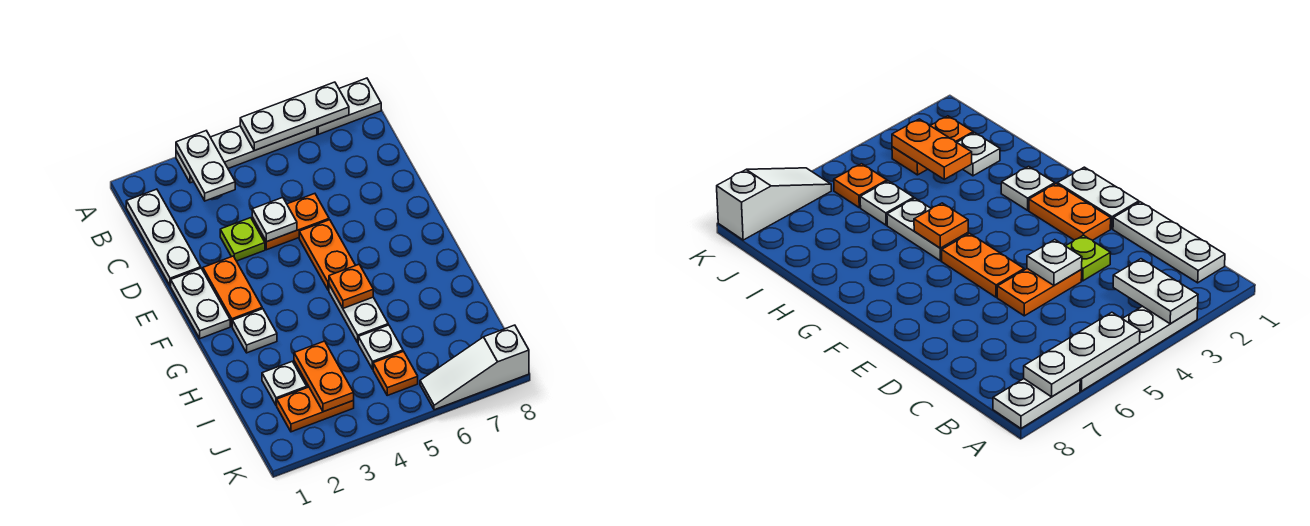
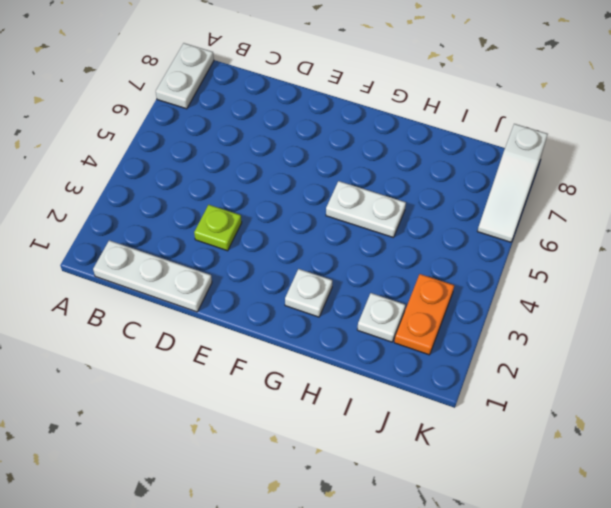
none -> white plate A3:A6 level 1
none -> orange plate D4:D5 level 1
none -> white plate E1:F1 level 1

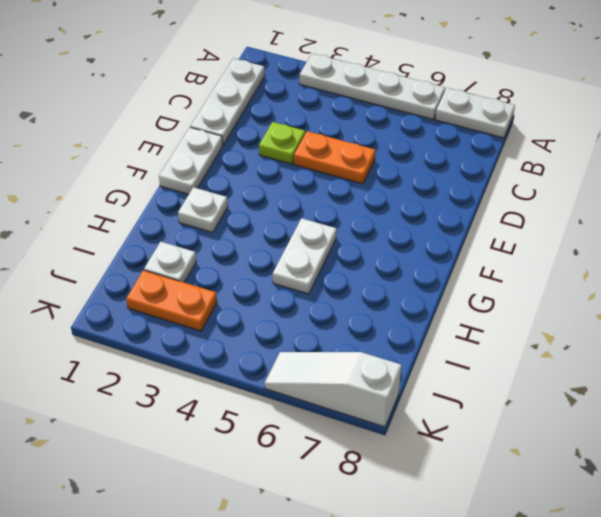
none -> orange plate E2:F2 level 1
none -> orange plate E5:F5 level 1
none -> white plate I5 level 1

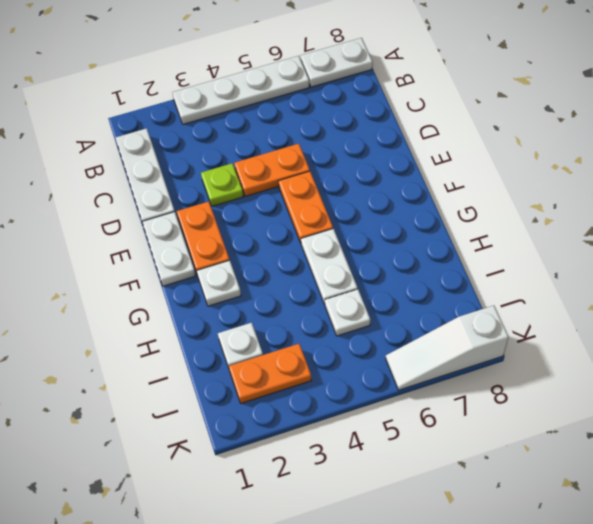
none -> orange plate J5 level 1
none -> white plate A3:B3 level 2
none -> white plate A5:A7 level 2

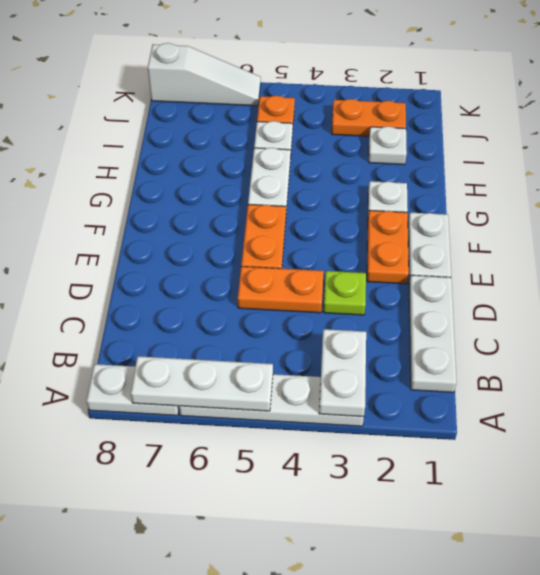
none -> white plate D4 level 2
none -> orange plate G5 level 2
none -> orange plate I3:J3 level 2

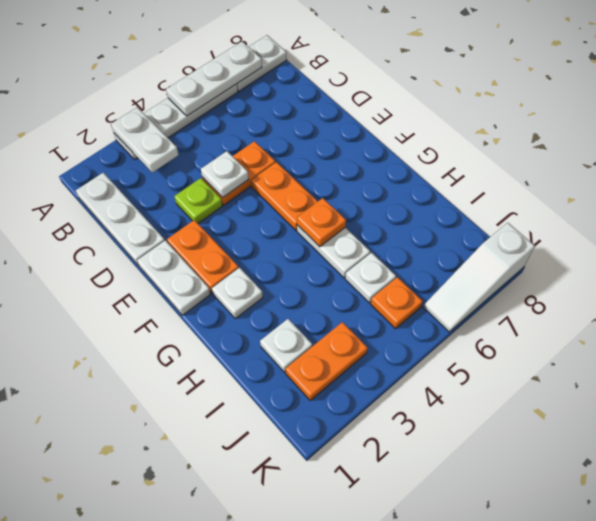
none -> orange plate I3:J3 level 2

